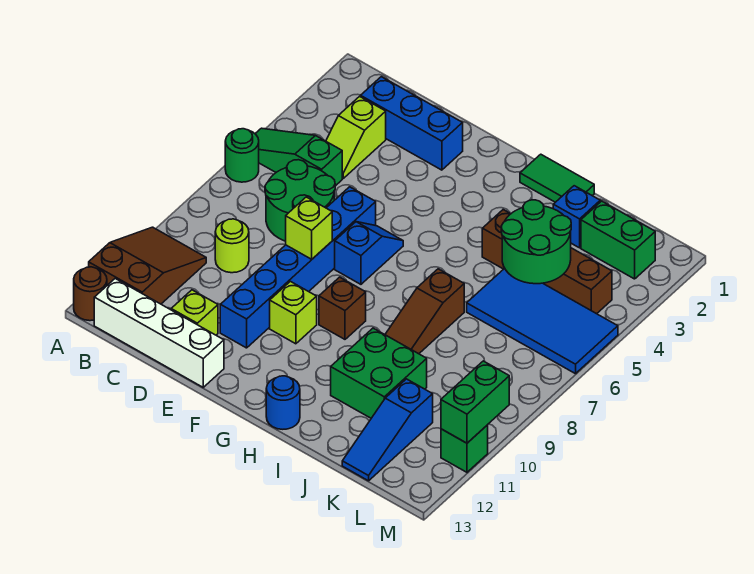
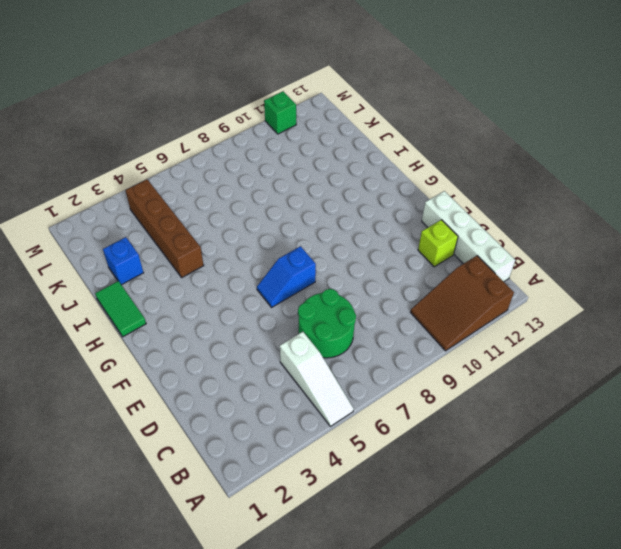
white slope A5:C5 level 1 top C -> green slope A5:C5 level 1 top C
none -> green round brick A6 level 1
none -> brown round brick A13 level 1
none -> blue brick C2:E2 level 1

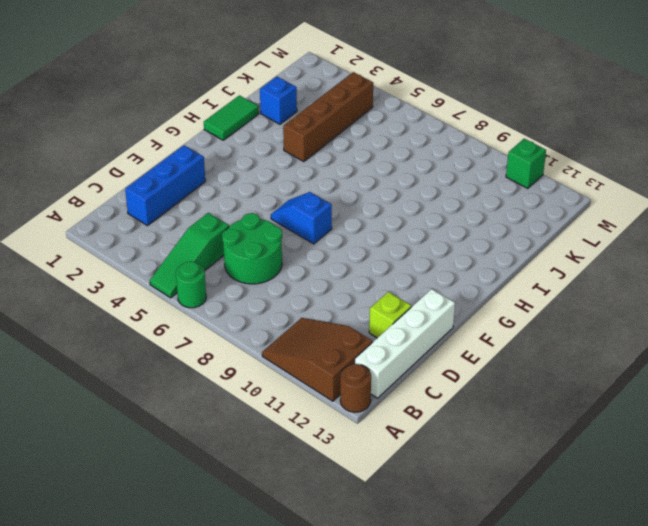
none -> lime slope C3:C4 level 1 top 3
none -> lime round brick C9 level 1
none -> blue brick E6:E11 level 1

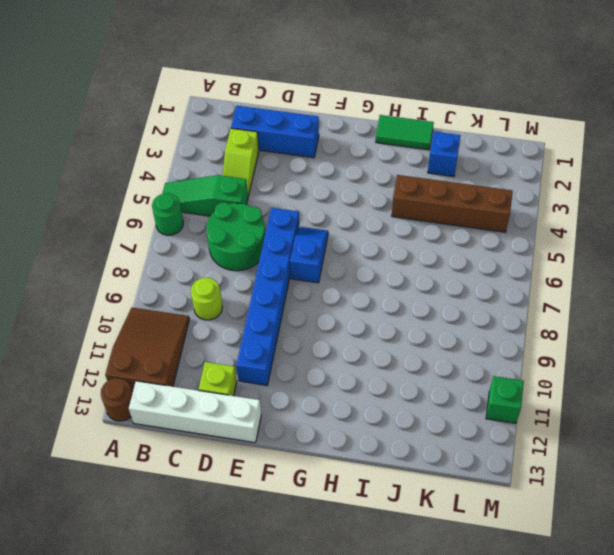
none -> lime brick F10 level 1
none -> brown brick G9 level 1
none -> blue round brick H13 level 1

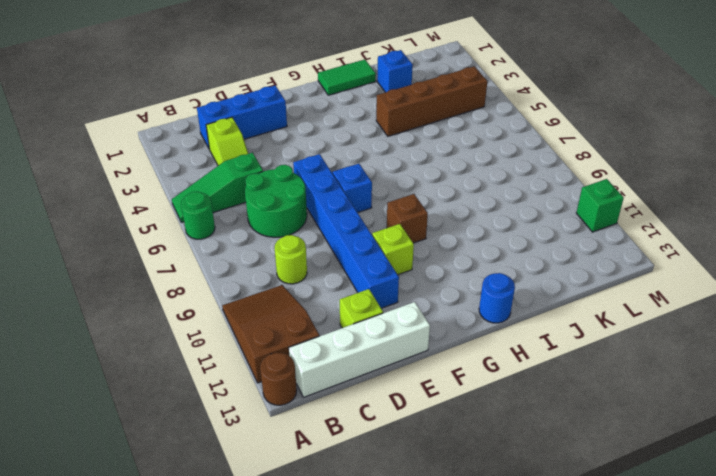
none -> brown slope I7:I9 level 1 top 7
none -> green brick I10:J11 level 1
none -> blue tile J5:M6 level 1

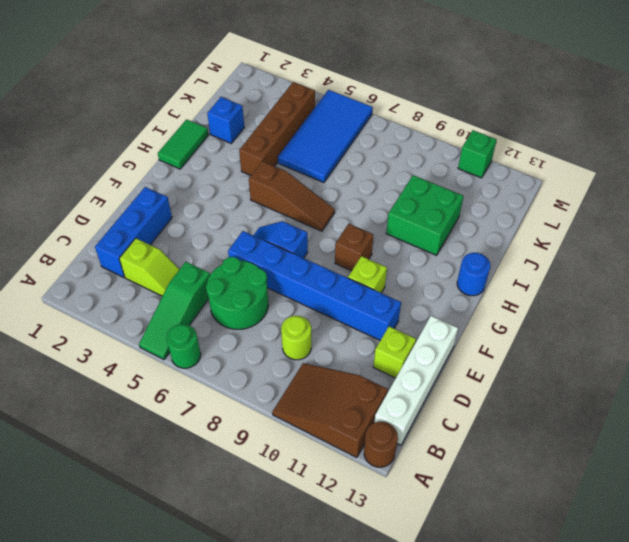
brown slope H5:H7 level 1 top 5 -> brown slope I7:I9 level 1 top 7
none -> green brick K2:L2 level 1
none -> blue slope K11:K13 level 1 top 11
none -> lime brick E8 level 2

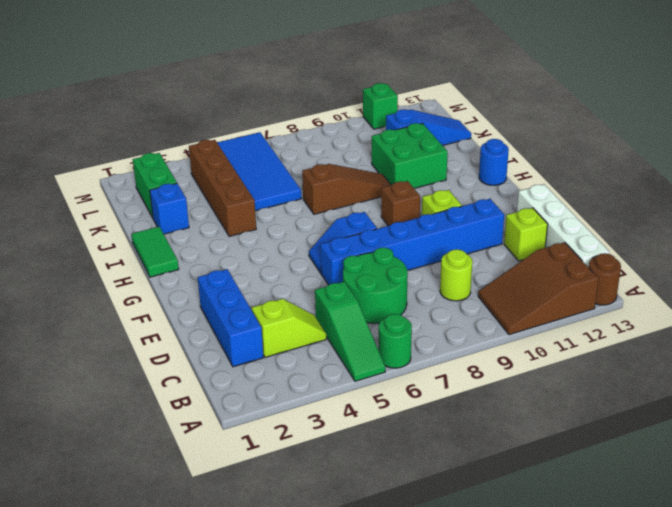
none -> lime brick E8 level 2
none -> green round brick J4:K5 level 2
none -> green brick M10:M11 level 2

